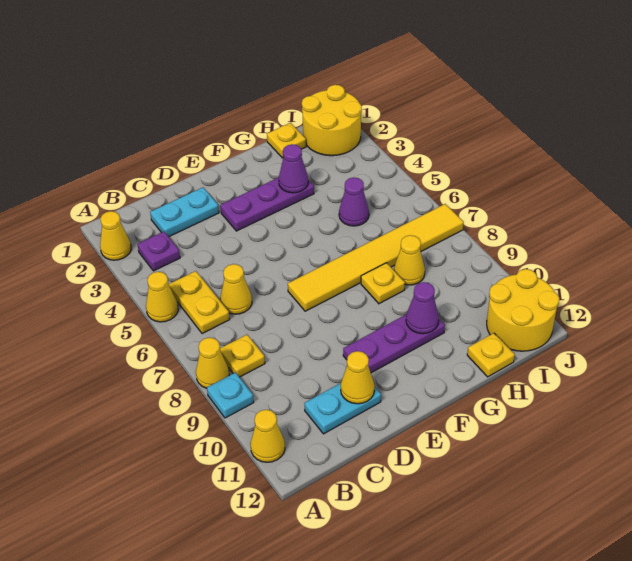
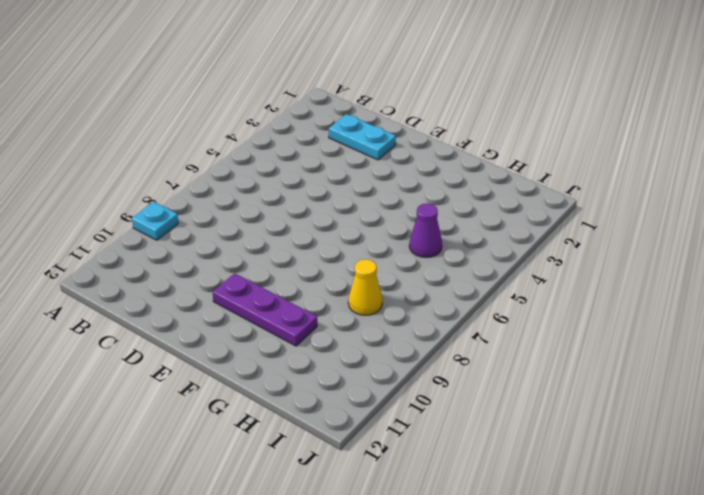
none -> yellow cone A2 level 1
none -> yellow cone A5 level 1
none -> yellow cone A8 level 1

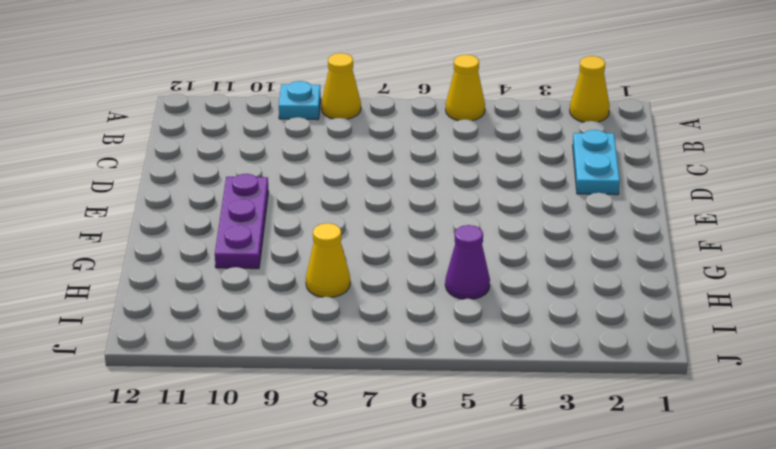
none -> yellow cone A11 level 1
none -> purple plate B3 level 1
none -> yellow plate B5:B6 level 1

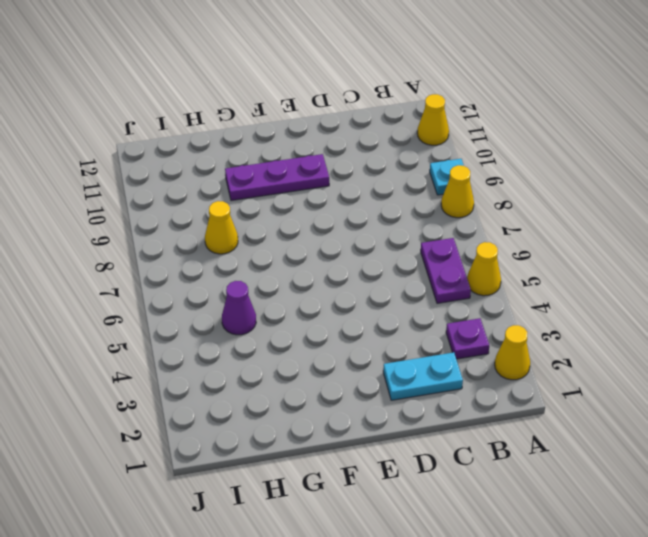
purple plate B5:B6 level 1 -> yellow plate B5:B6 level 1
none -> yellow plate B8 level 1
none -> yellow cone C6 level 1
none -> cyan plate C11:D11 level 1

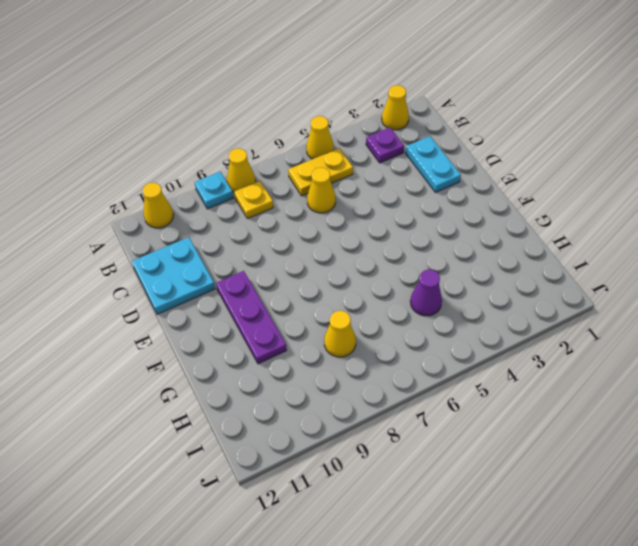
cyan plate C11:D12 level 1 -> cyan plate C11:D11 level 1
none -> purple plate E3:G3 level 1
none -> yellow tile E7:J7 level 1
none -> yellow plate G8 level 1

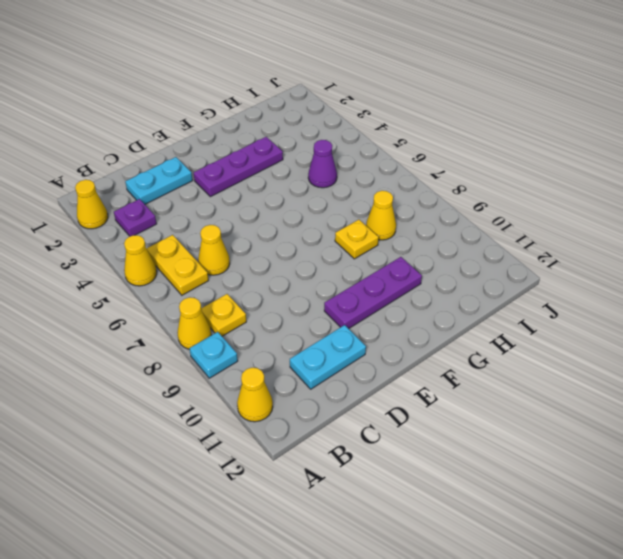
none -> yellow tile E7:J7 level 1
none -> yellow plate H1 level 1
none -> yellow plate H12 level 1

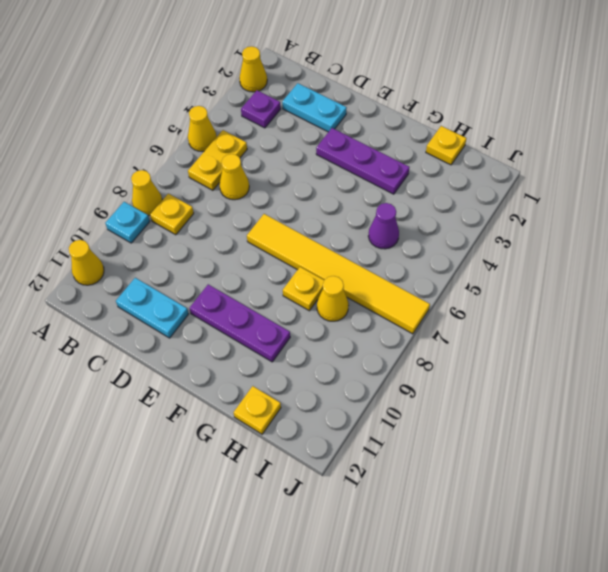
none -> yellow round brick I1:J2 level 1
none -> yellow round brick I11:J12 level 1
none -> yellow cone D11 level 2

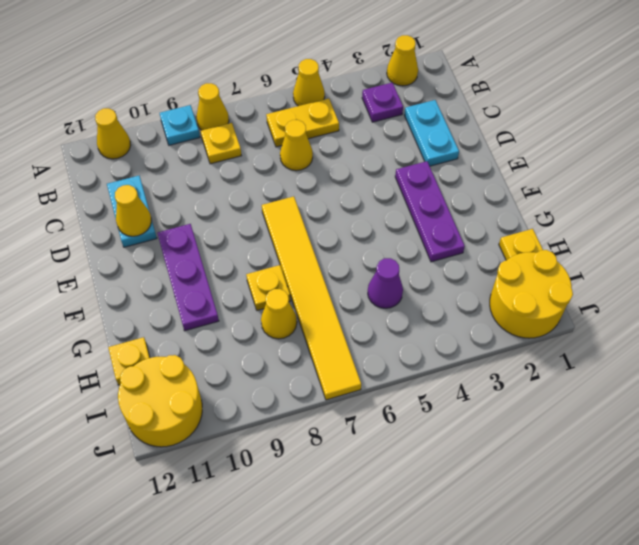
none -> purple cone G3 level 2
none -> purple cone G10 level 2

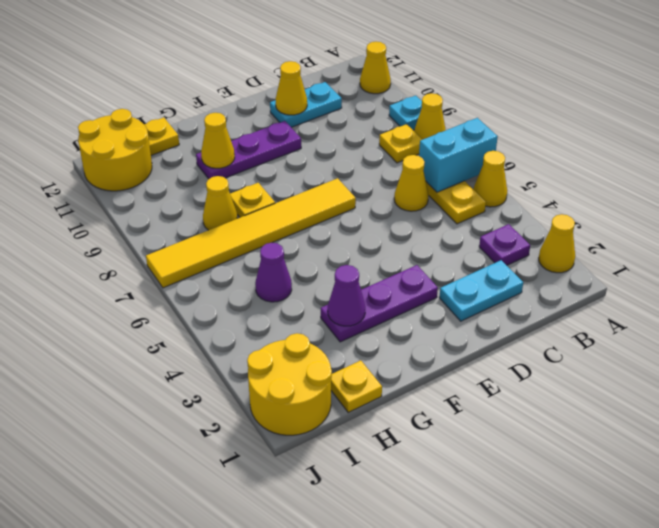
cyan brick A6:B6 level 2 -> none
yellow cone G10 level 2 -> purple cone G10 level 2

